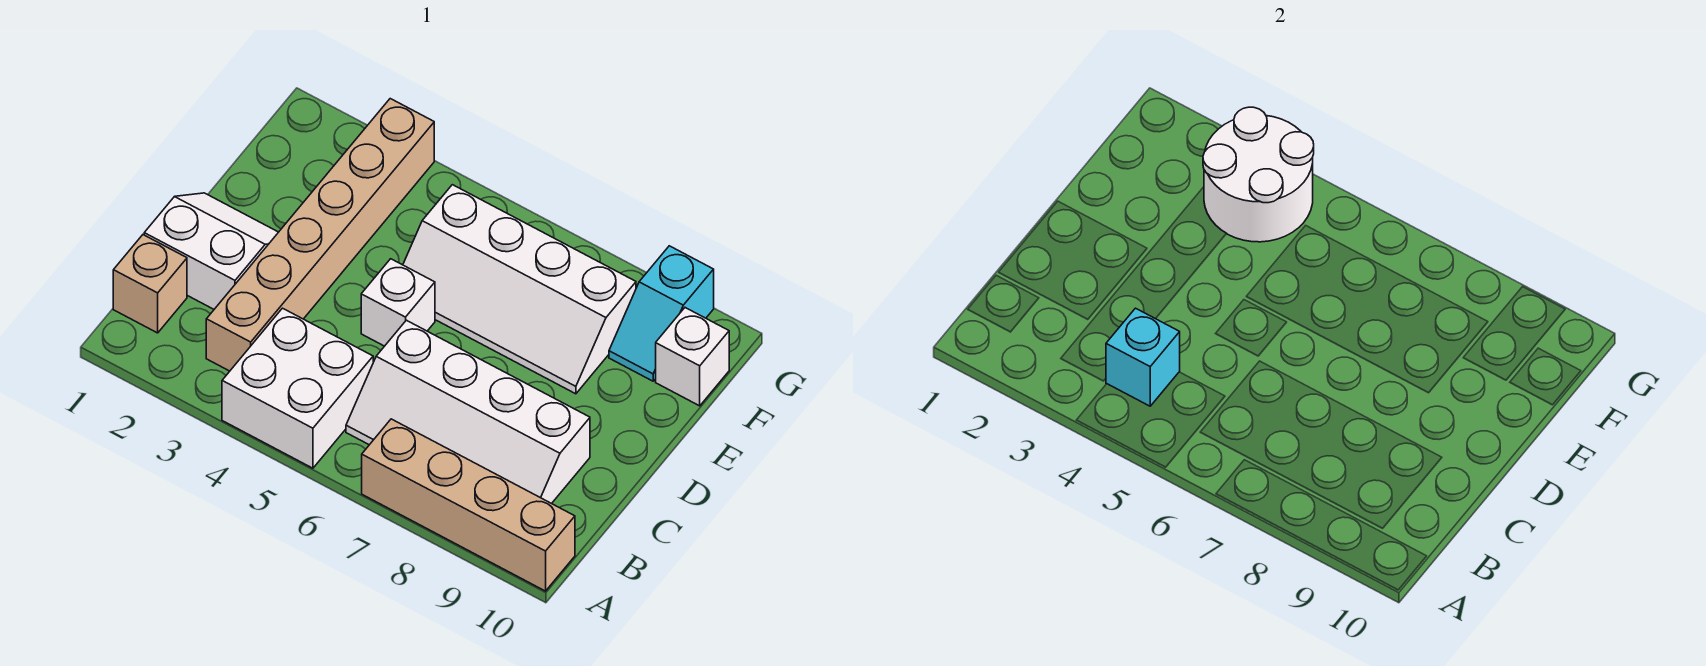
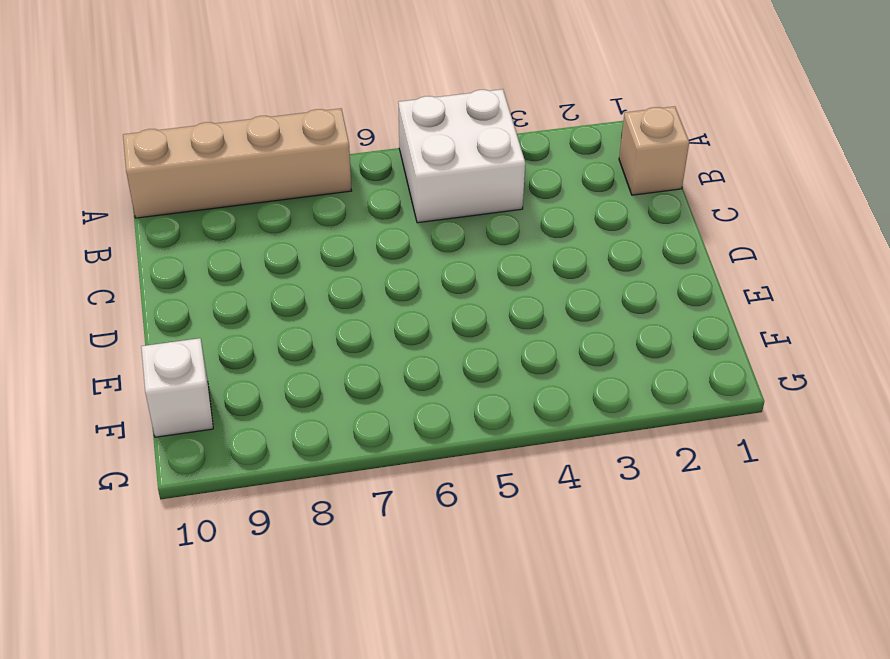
none -> tan brick B3:G3 level 1
none -> white slope B6:C9 level 1 top C
none -> white slope C1:D2 level 1 top C

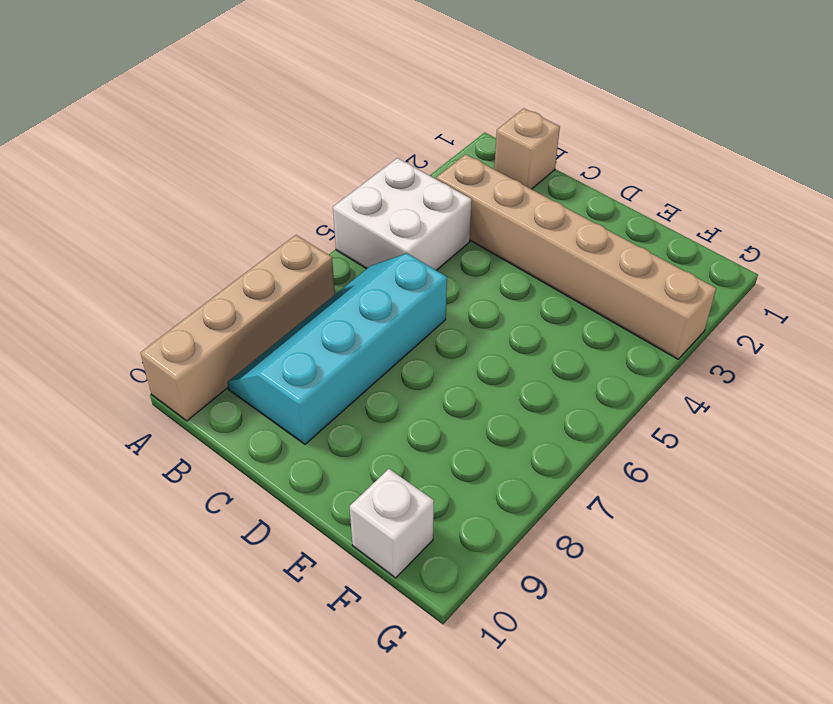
cyan slope B6:C9 level 1 top C -> white slope B6:C9 level 1 top C
none -> white slope C1:D2 level 1 top C
none -> white brick D5 level 1
none -> white slope E5:F8 level 1 top F

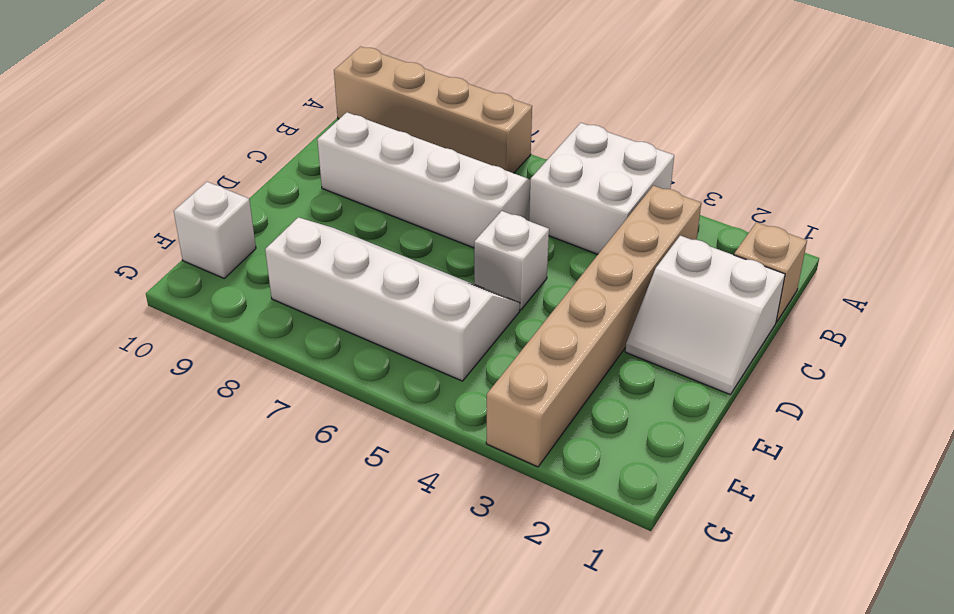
none -> cyan slope F9:G9 level 1 top G
none -> cyan brick B4 level 2
none -> white round brick F3:G4 level 2

